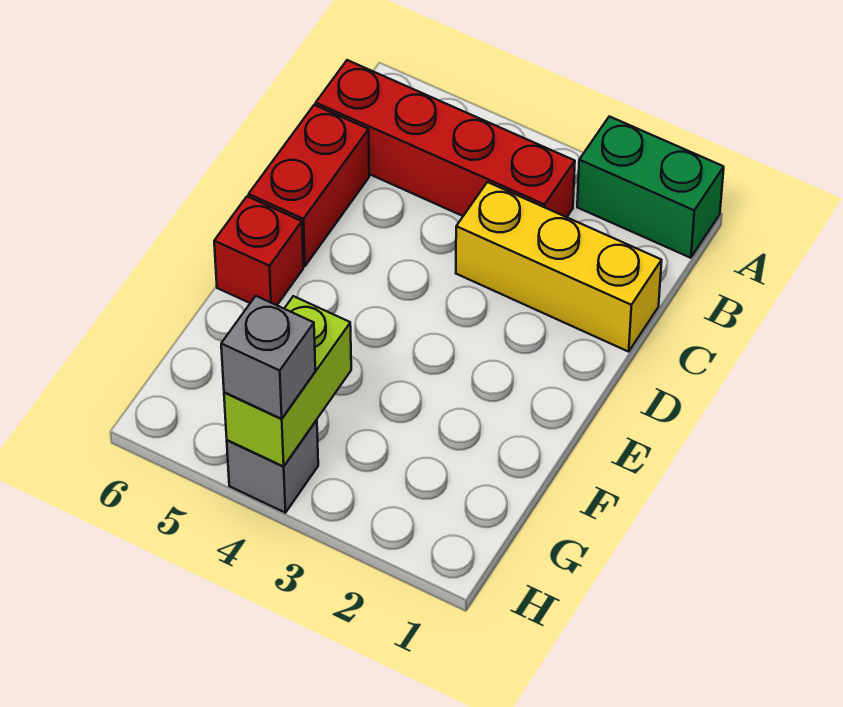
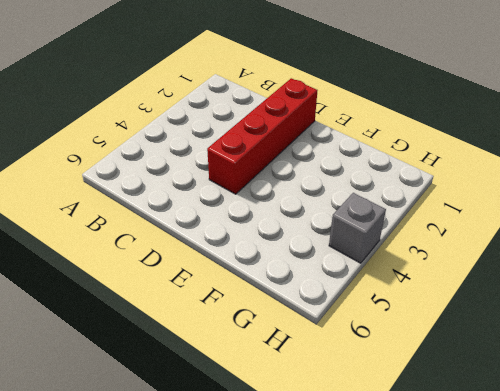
red brick D1:D4 level 1 -> red brick B3:B6 level 1
none -> green brick A1:A2 level 1
none -> yellow brick C1:C3 level 1

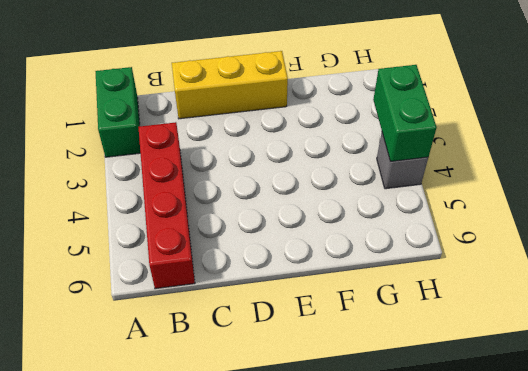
yellow brick C1:E1 level 1 -> yellow brick C1:C3 level 1
green brick H3:H4 level 2 -> lime brick G4:H4 level 2
none -> red brick C6:D6 level 1
none -> red brick E6 level 1

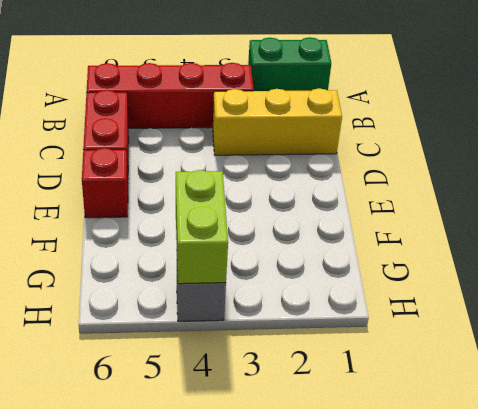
none -> grey brick H4 level 3

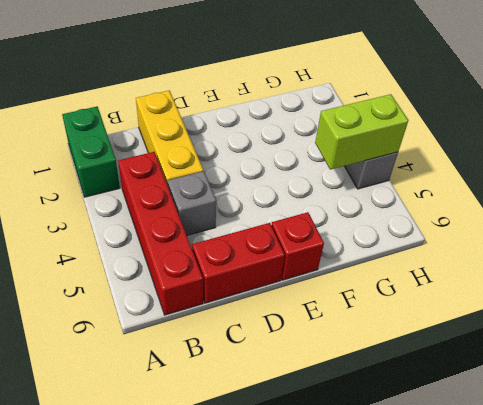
grey brick C4 level 1 -> grey brick H4 level 3

